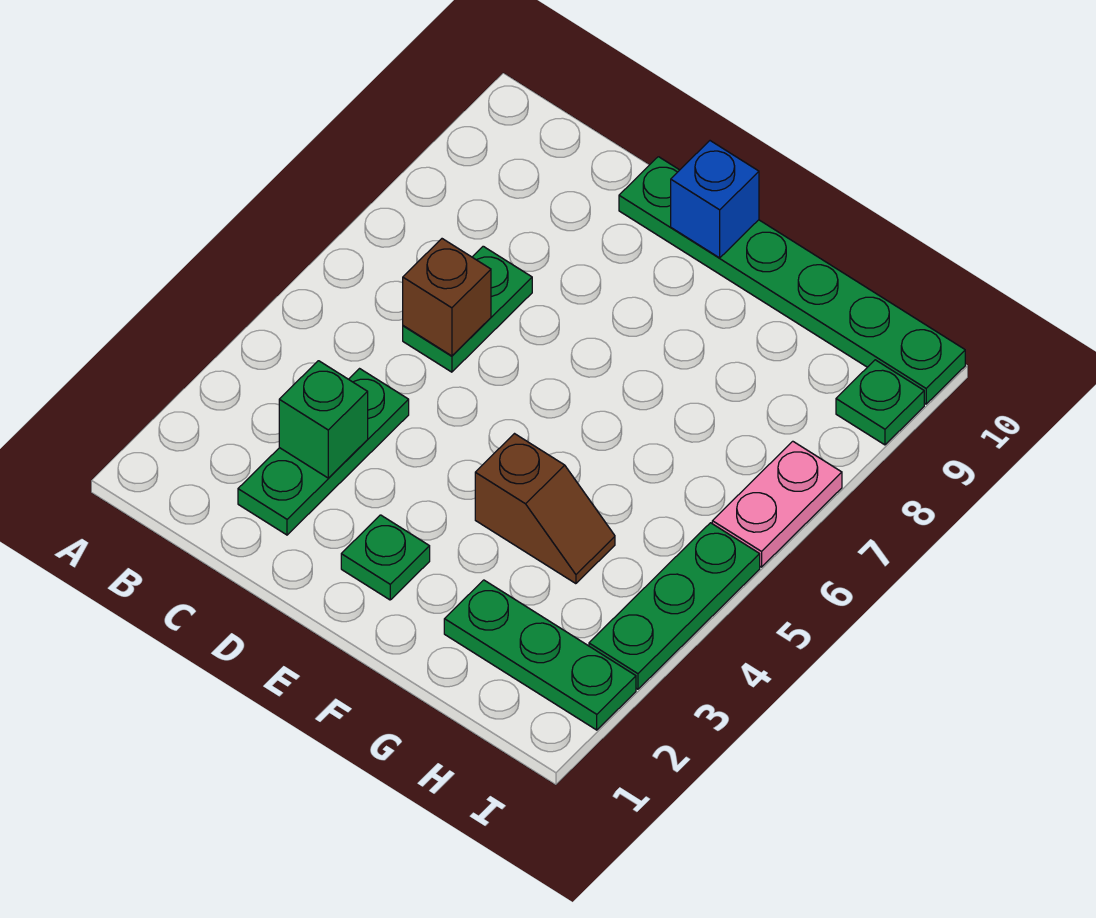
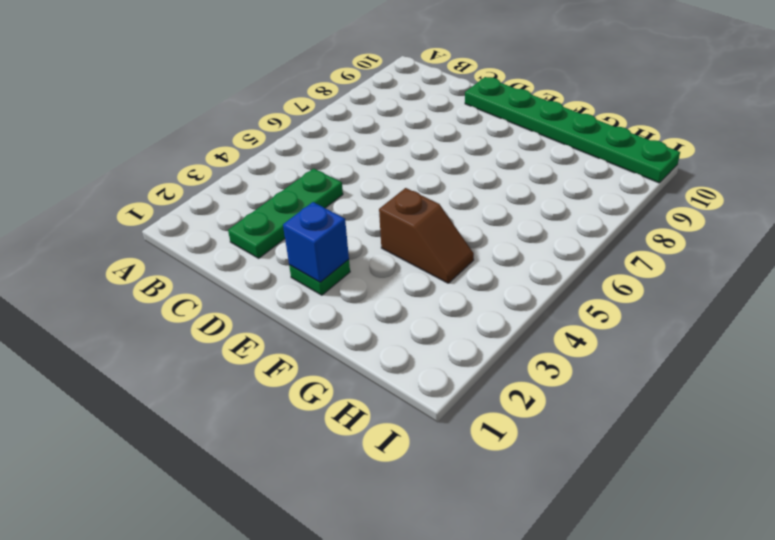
blue brick E2 level 2 -> blue brick E10 level 2
none -> green plate C6:C7 level 1
none -> green plate G2:I2 level 1
none -> green plate I3:I5 level 1

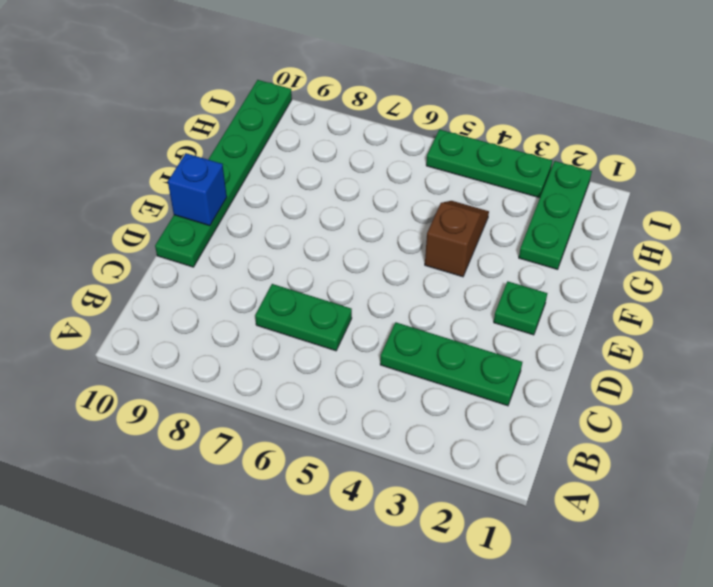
none -> pink plate I6:I7 level 1
none -> green plate I9 level 1
none -> green brick C3 level 2

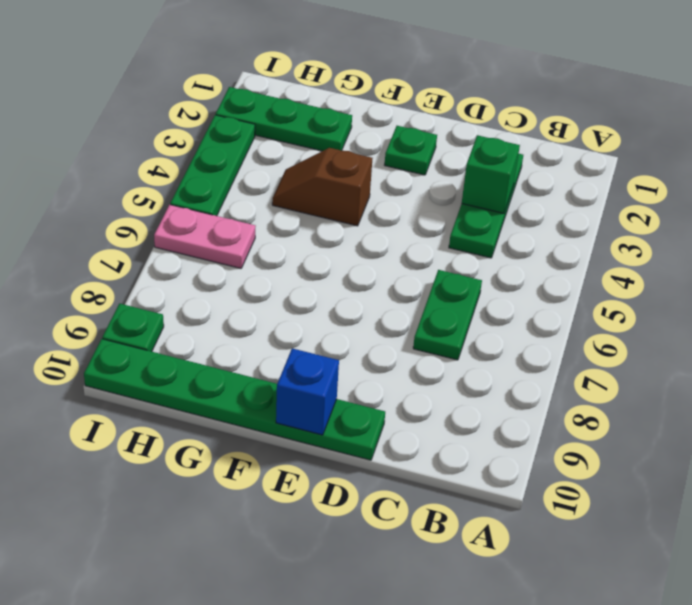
pink plate H6:I6 level 1 -> pink plate I6:I7 level 1
none -> brown brick C6 level 2

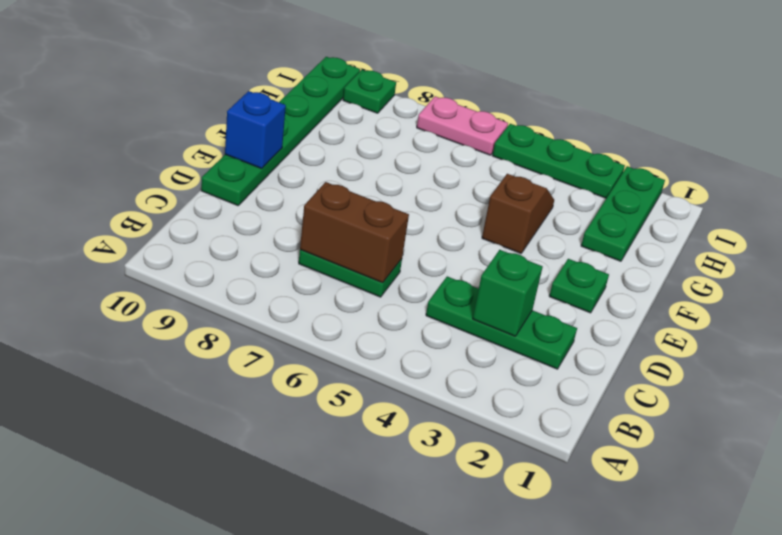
brown brick C6:C7 level 2 -> brown brick C6 level 2

